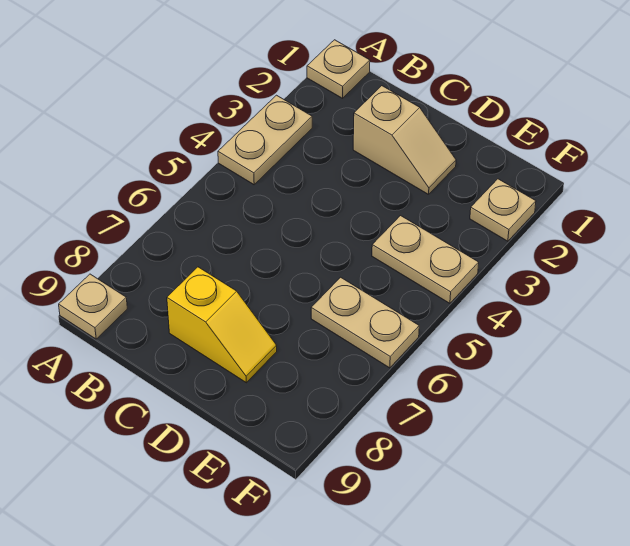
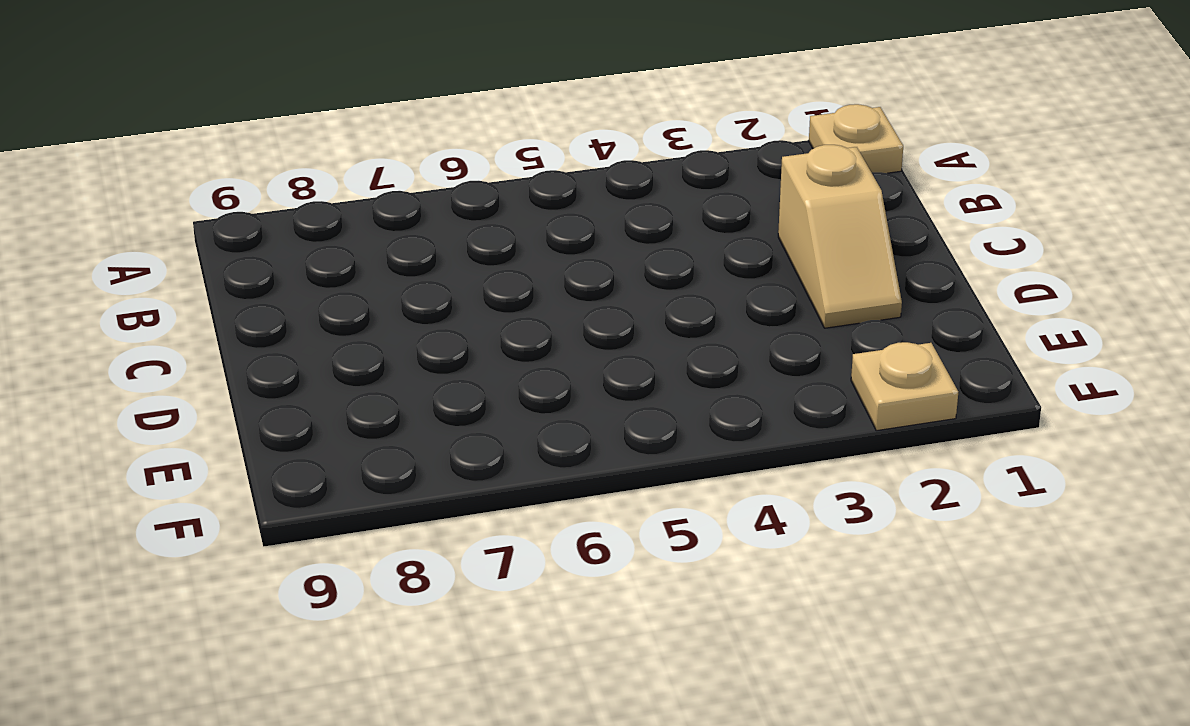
none -> tan plate A3:A4 level 1
none -> tan plate A9 level 1

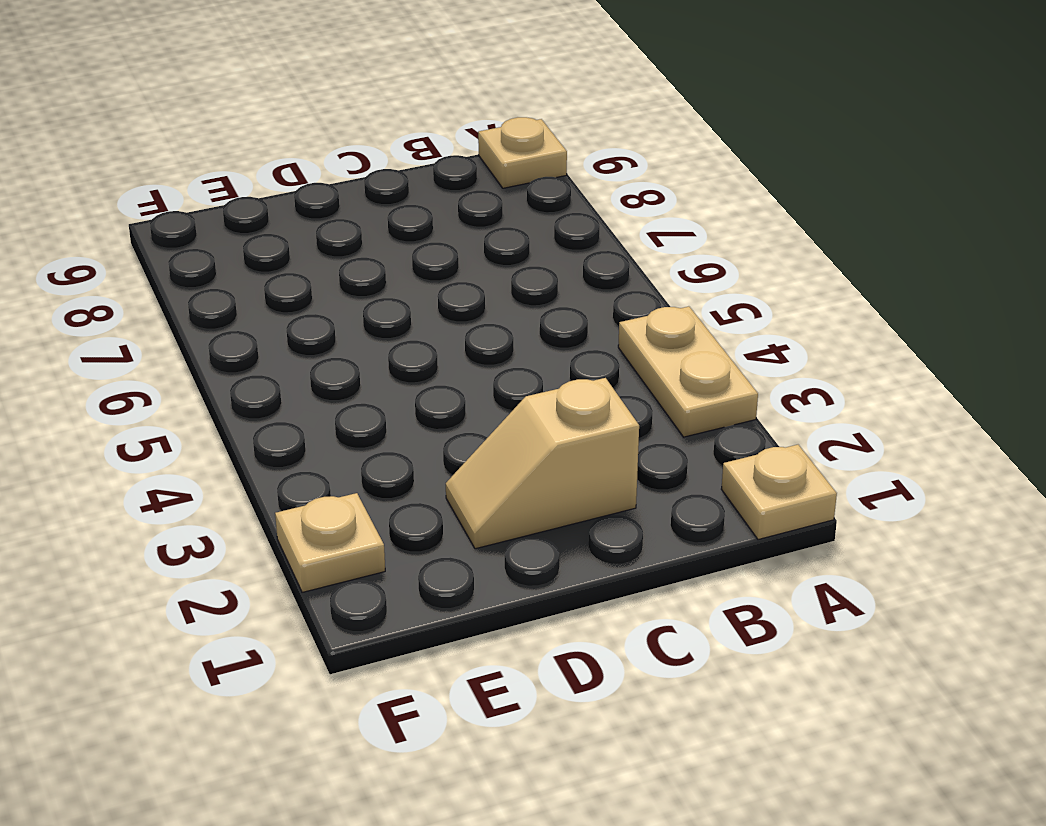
none -> yellow slope C8:D8 level 1 top C
none -> tan plate E4:F4 level 1

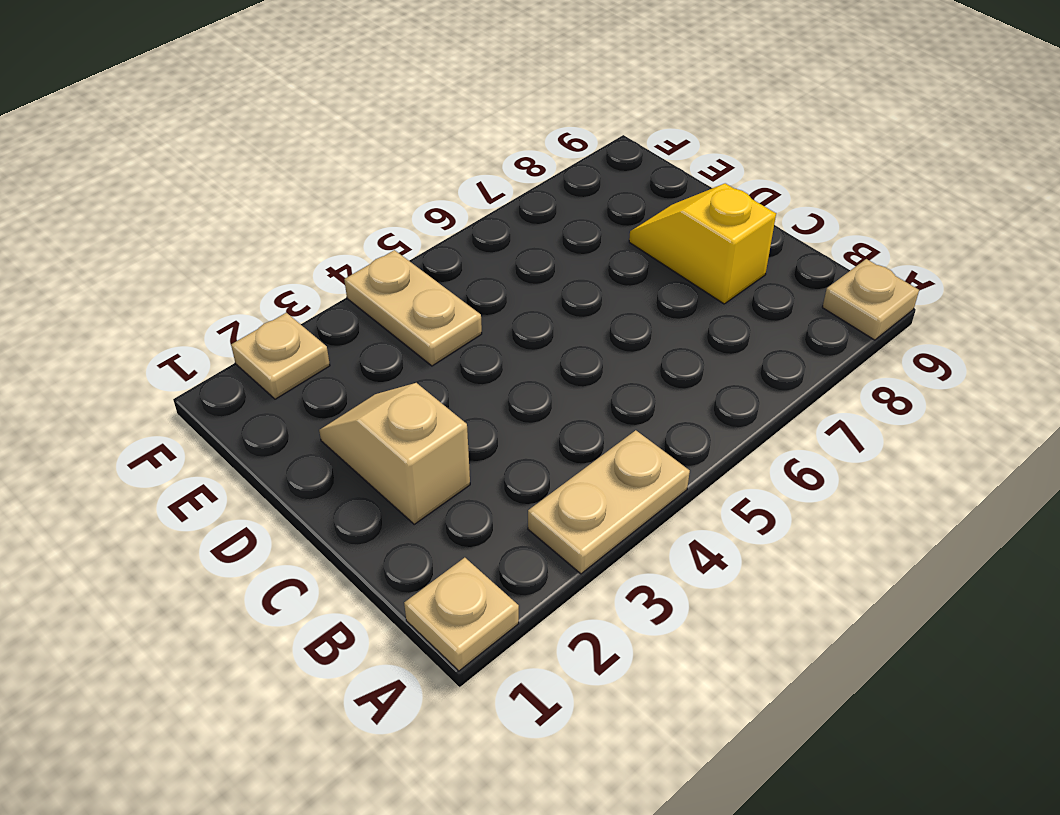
none -> tan plate E6:F6 level 1

